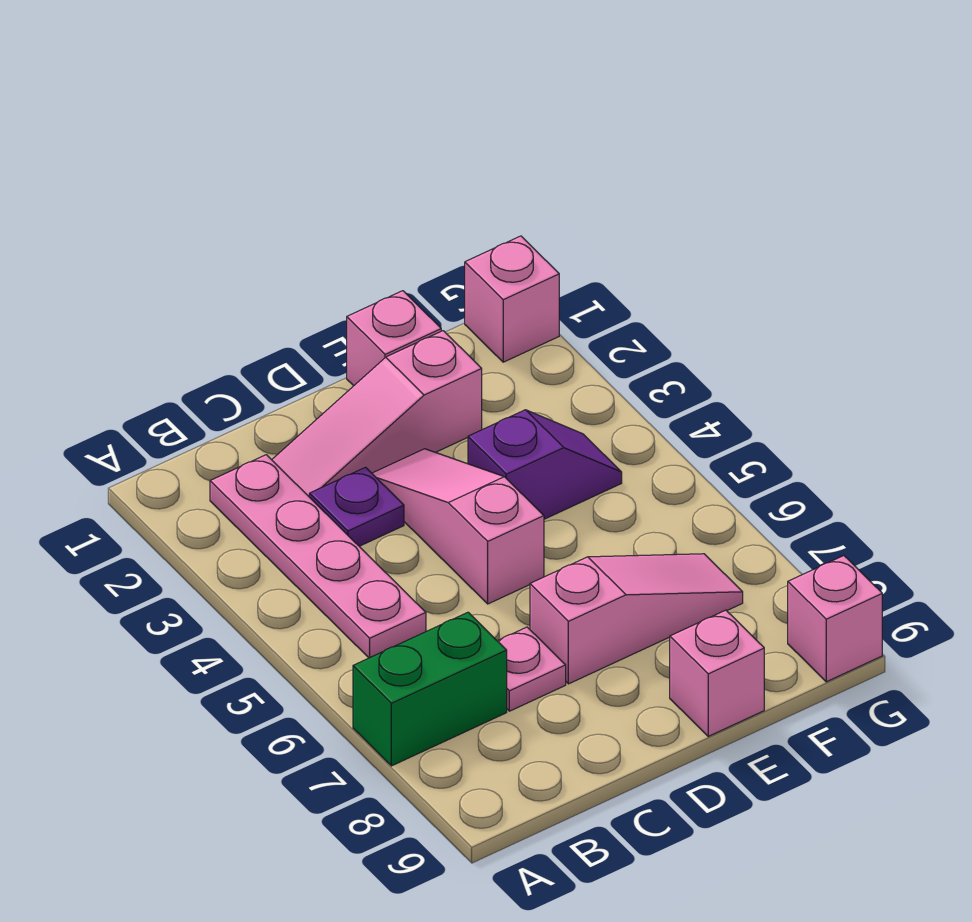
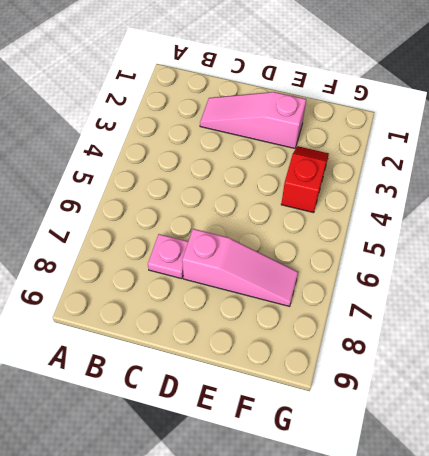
red slope F3:F4 level 1 top 4 -> purple slope E4:F4 level 1 top E
none -> green brick A7:B7 level 1
none -> pink plate B2:B5 level 1
none -> purple plate C3 level 1

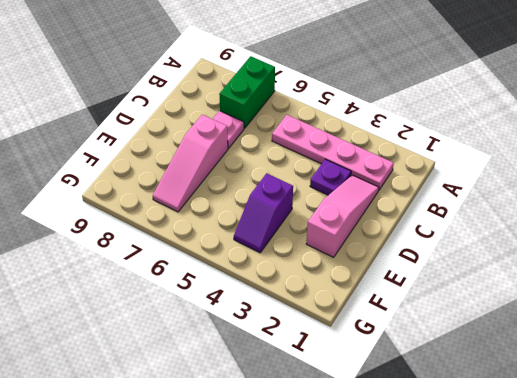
none -> pink slope D3:D5 level 1 top 5
none -> pink brick E1 level 1
none -> pink brick E9 level 1

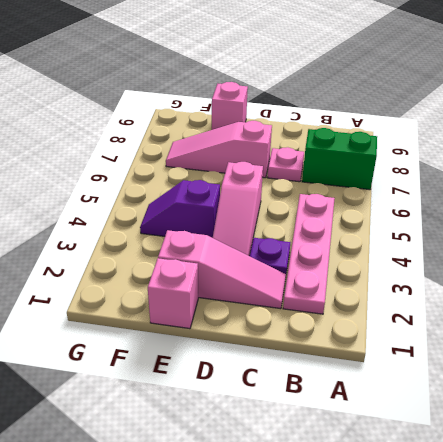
none -> pink brick G1 level 1
none -> pink brick G9 level 1

